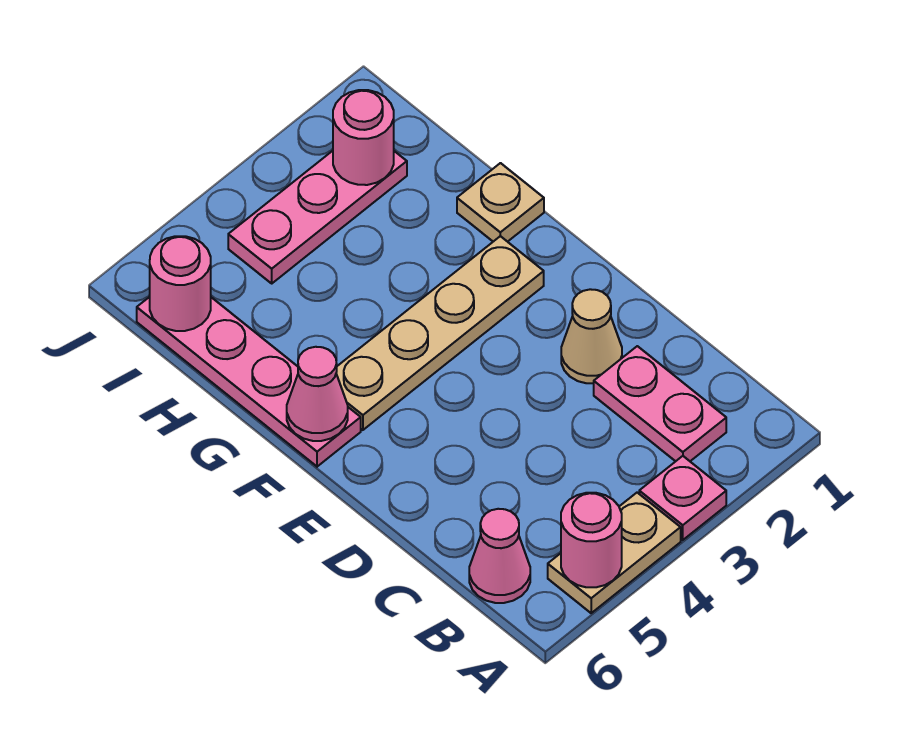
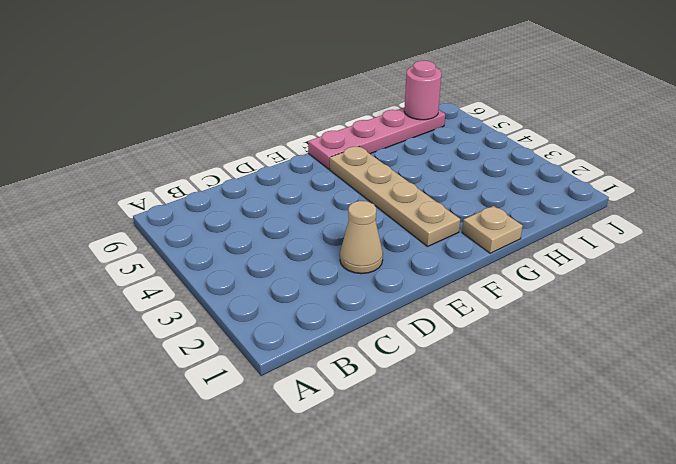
none -> pink plate A3 level 1
none -> tan plate A4:A5 level 1
none -> pink plate B2:C2 level 1

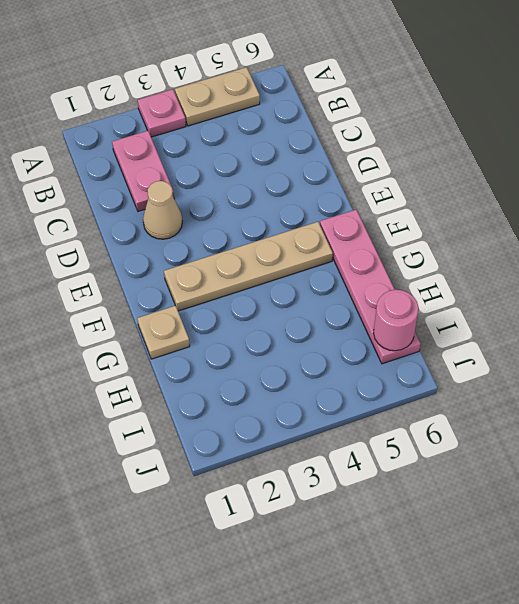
none -> pink cone B6 level 1
none -> pink plate I2:I4 level 1
none -> pink round brick A5 level 2

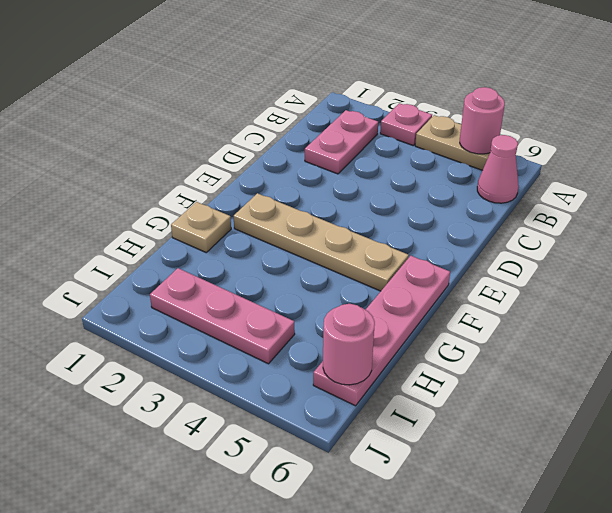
none -> tan cone D2 level 1
none -> pink cone F6 level 2
none -> pink round brick I2 level 2

